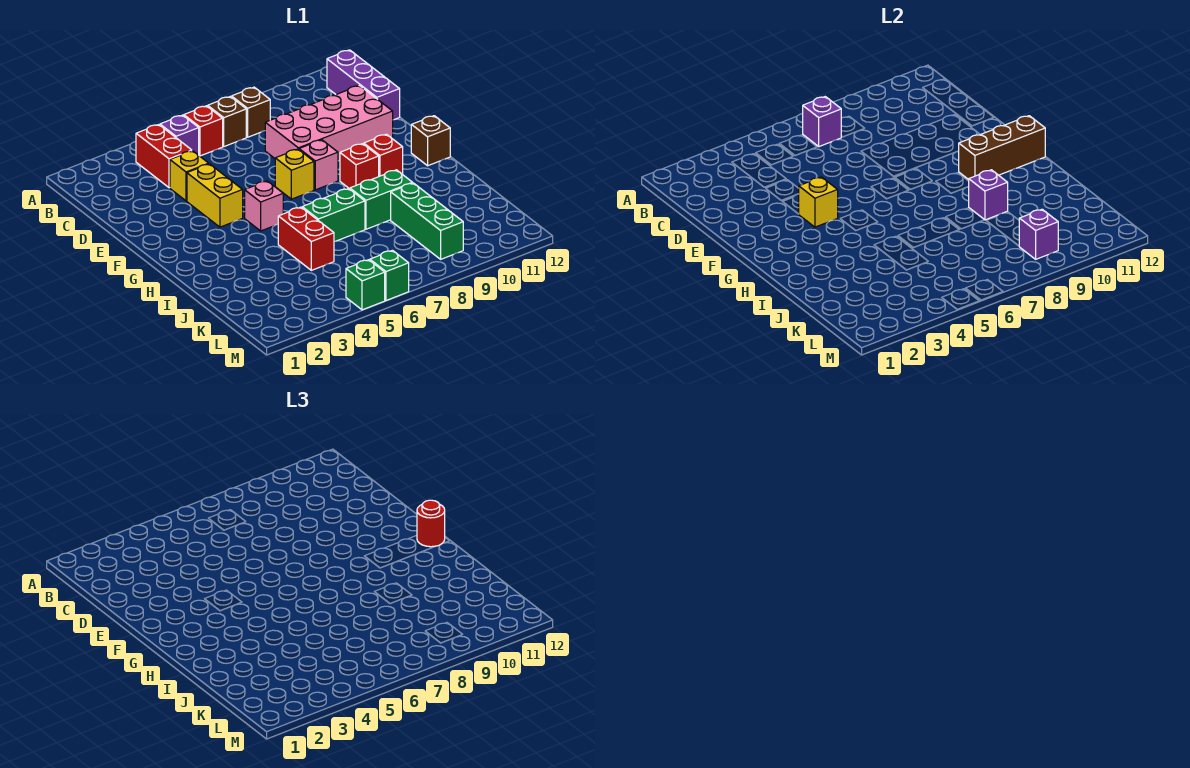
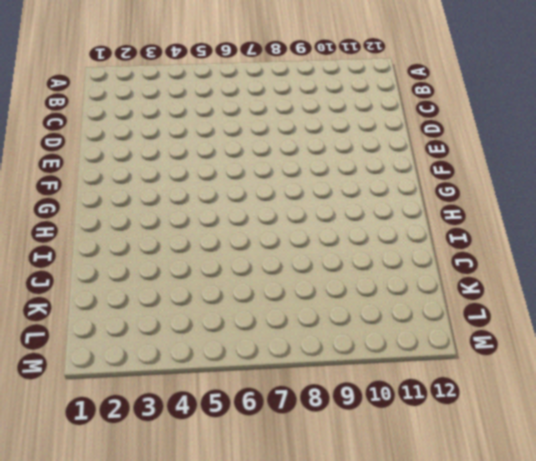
none -> red brick B4:C4 level 1
none -> purple brick B5 level 1
none -> red brick B6 level 1

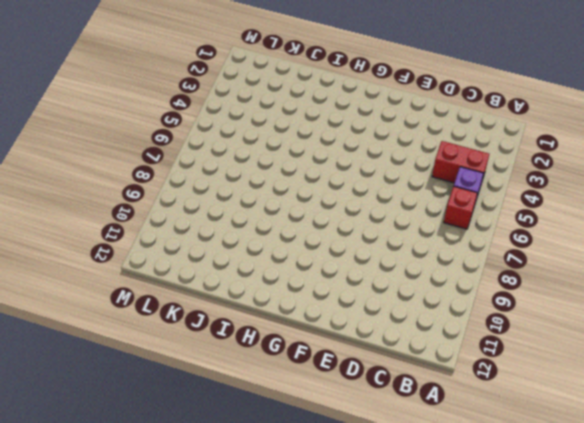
none -> brown brick B7 level 1
none -> brown brick B8 level 1
none -> purple brick B12:D12 level 1

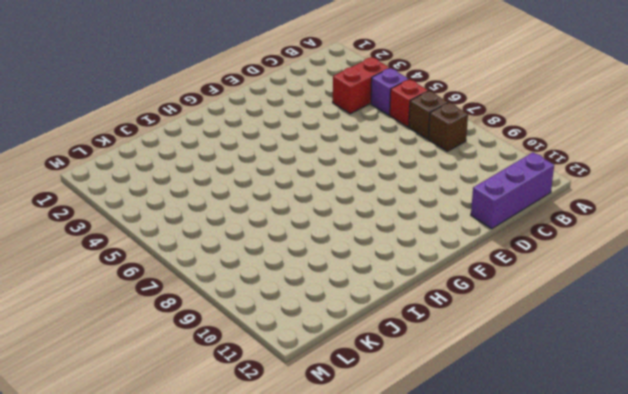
none -> yellow brick D4 level 1
none -> pink brick D8:E11 level 1
none -> yellow brick E4:F4 level 1

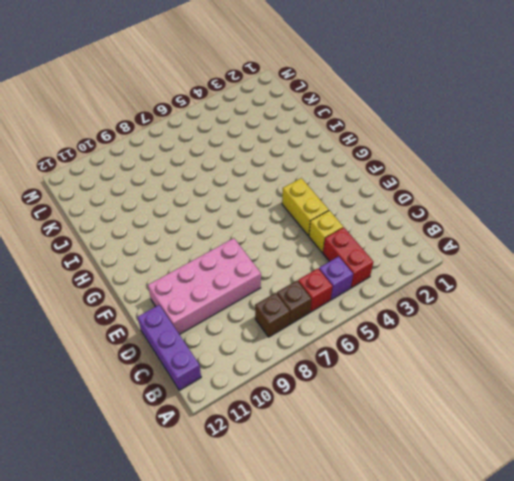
none -> yellow brick F7 level 1
none -> pink brick F8 level 1
none -> pink brick G5 level 1

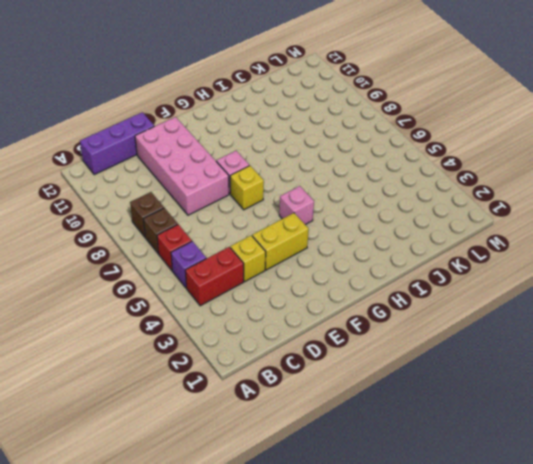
none -> red brick G9 level 1
none -> red brick G10 level 1
none -> brown brick G12 level 1

